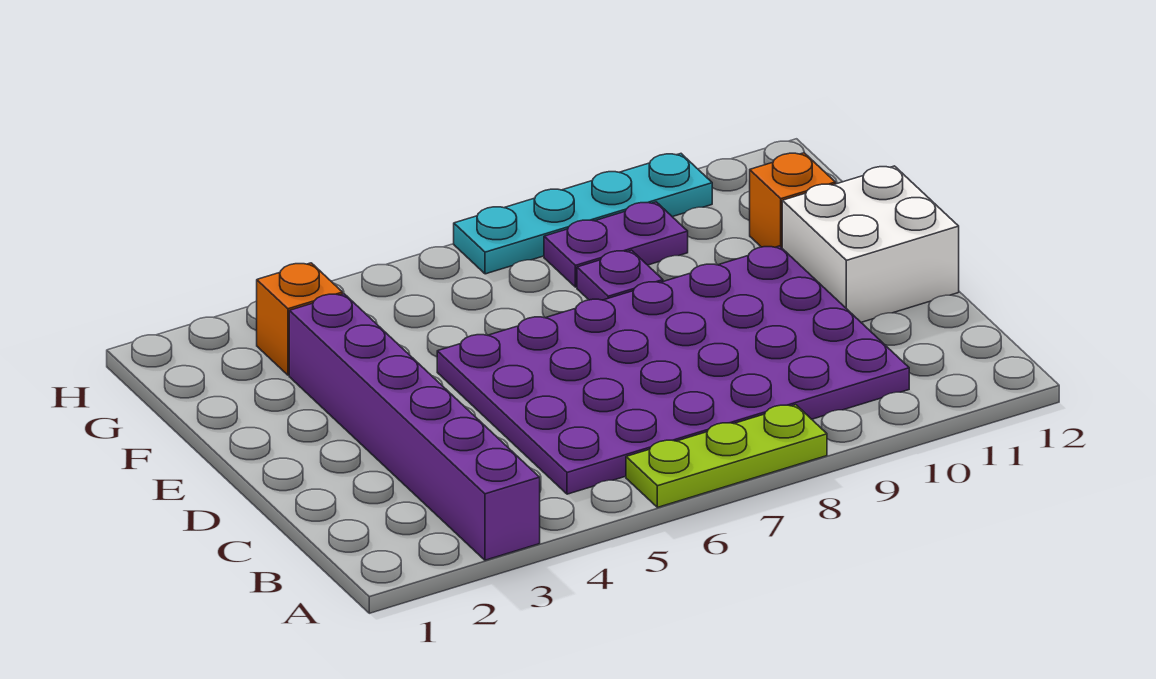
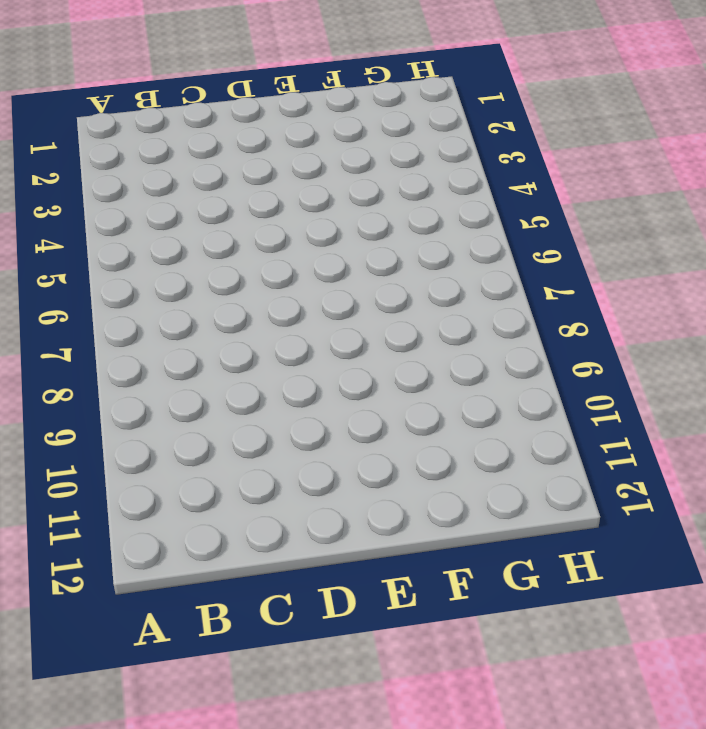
none -> purple brick A3:F3 level 1
none -> lime plate A6:A8 level 1

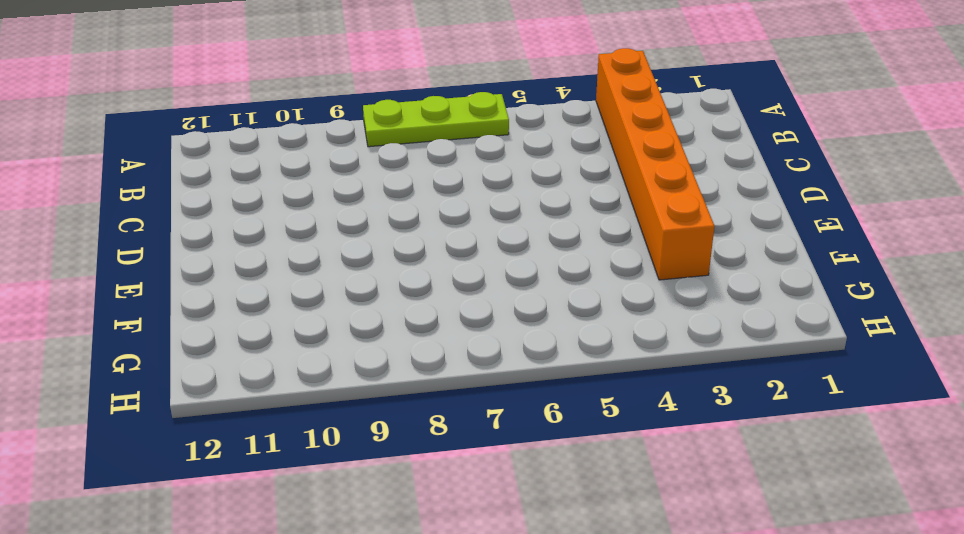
orange brick A3:F3 level 1 -> purple brick A3:F3 level 1
none -> purple plate B5:E10 level 1
none -> white brick D11:E12 level 1

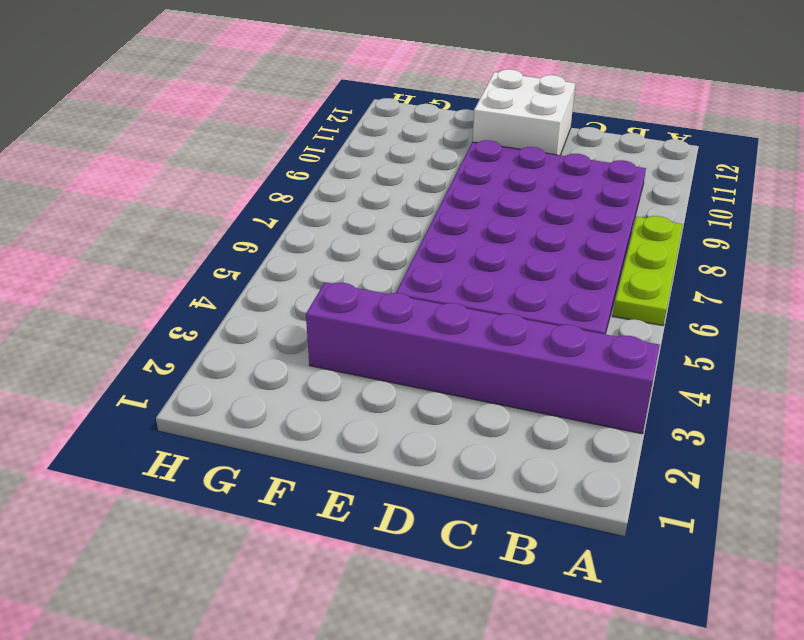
none -> purple plate F8 level 1
none -> orange brick F11 level 1

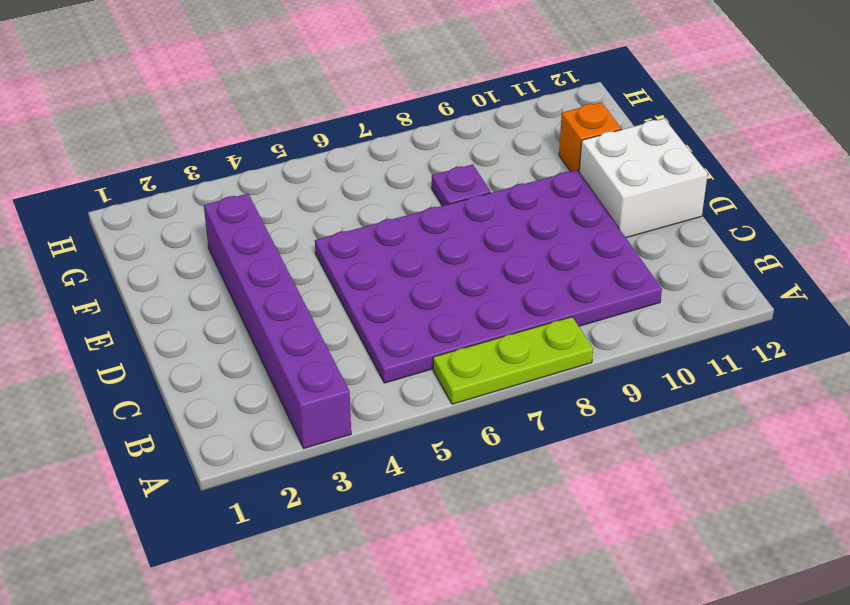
none -> orange brick G3 level 1
none -> purple plate G8:G9 level 1

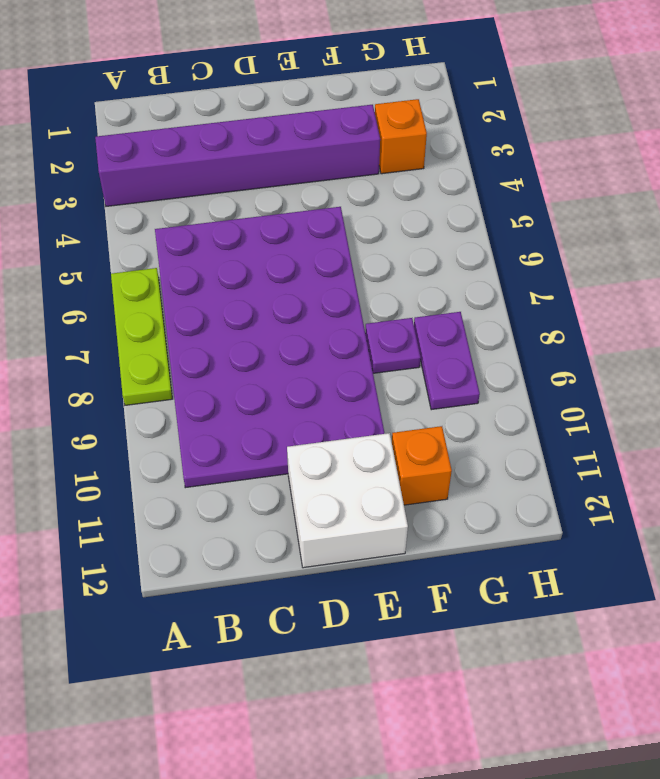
none -> cyan plate H7:H10 level 1

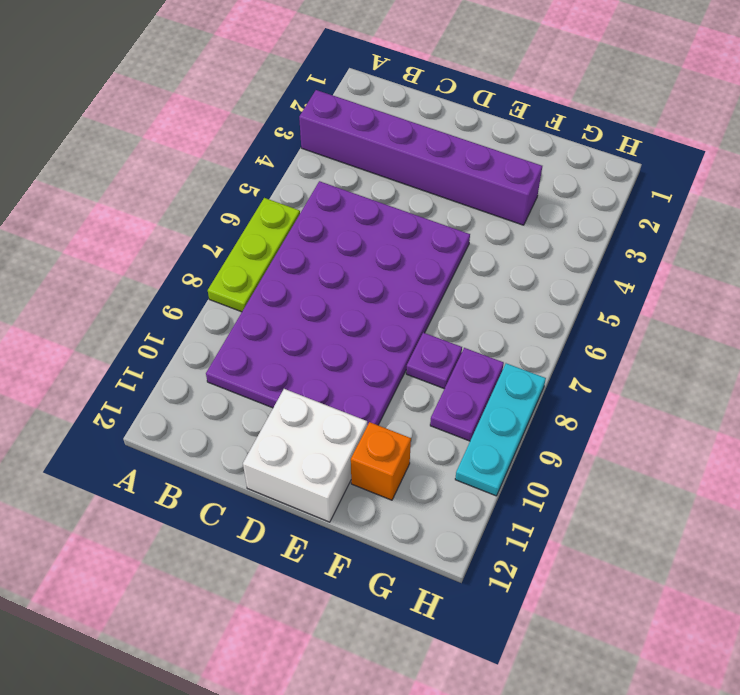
cyan plate H8:H10 level 1 -> cyan plate H7:H10 level 1
none -> orange brick G3 level 1

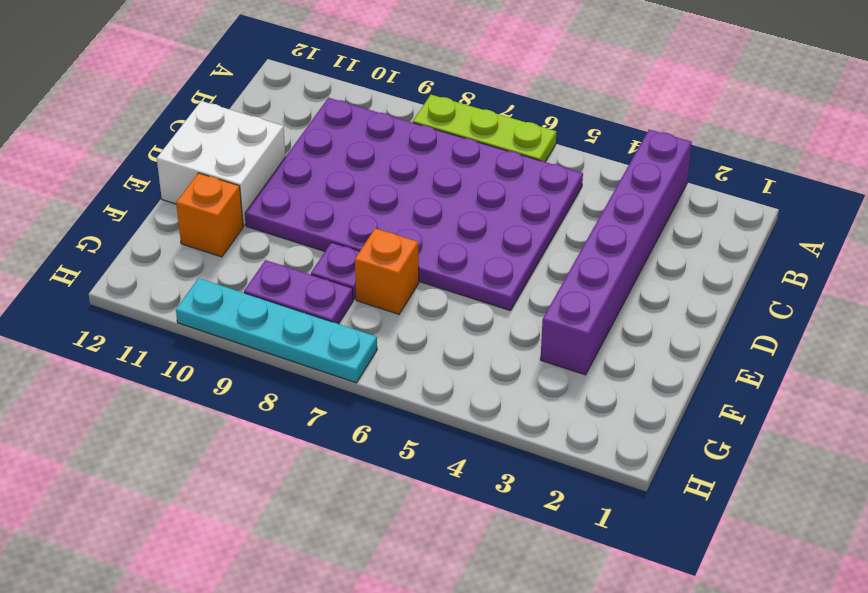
orange brick F7 level 1 -> orange brick G3 level 1

